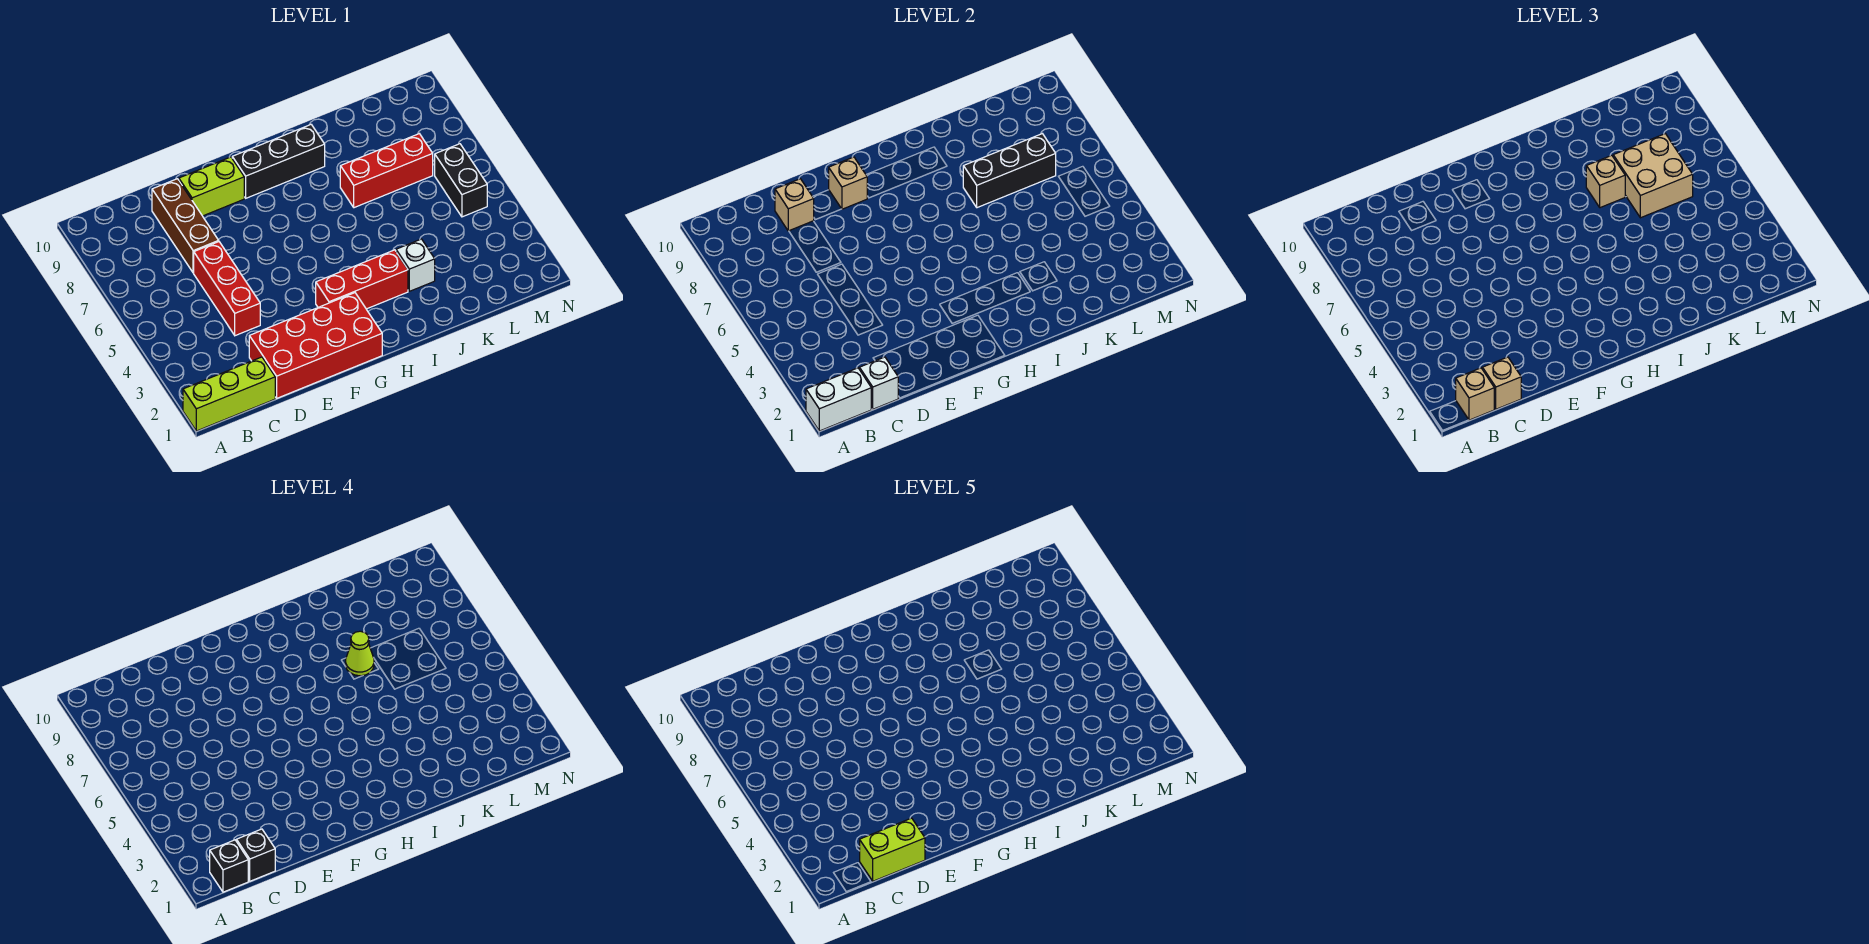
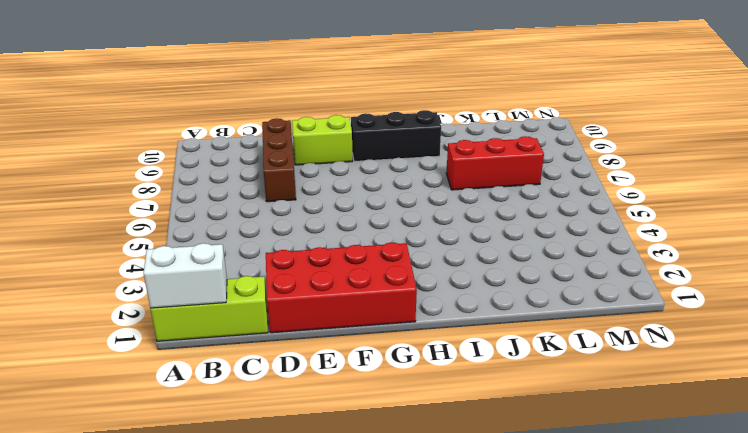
none -> red brick D4:D6 level 1
none -> red brick G3:I3 level 1
none -> white brick J3 level 1

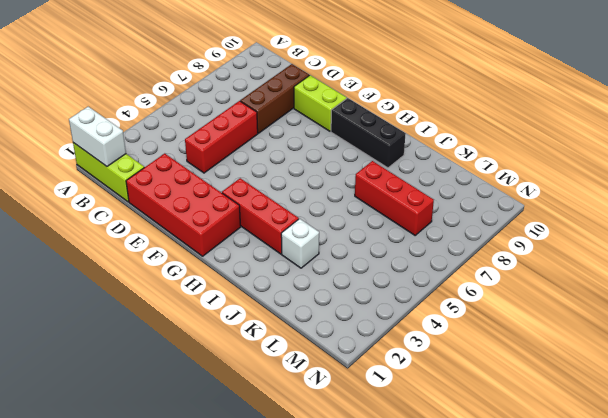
none -> black brick M5:M6 level 1
none -> white brick C1 level 2
none -> tan brick D9 level 2

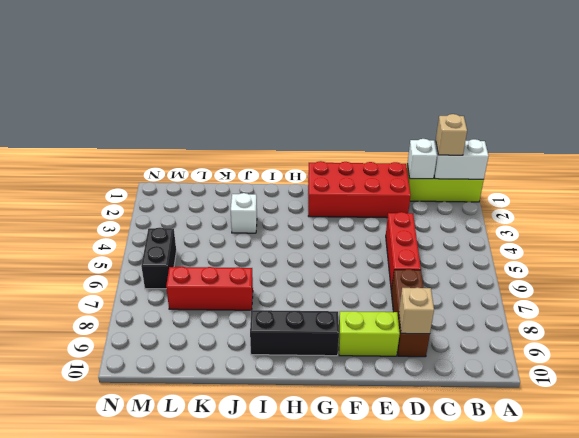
none -> red brick G3:I3 level 1
none -> tan brick F9 level 2
none -> black brick J7:L7 level 2

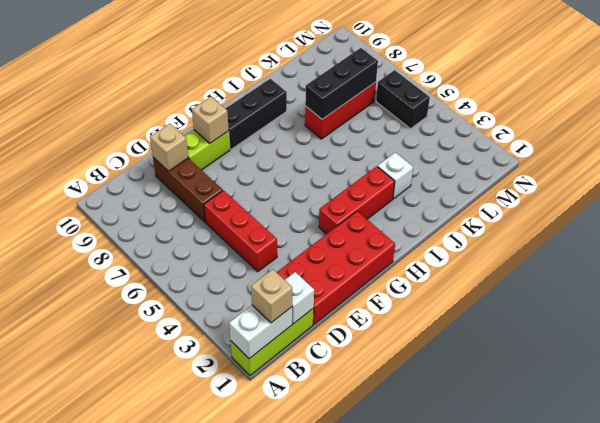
none -> tan brick C1 level 3
none -> tan brick J7 level 3
none -> tan brick K6:L7 level 3

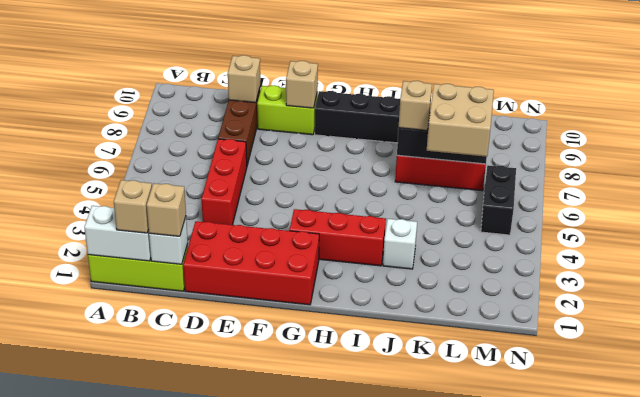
none -> black brick B1 level 4
none -> black brick C1 level 4
none -> lime cone J7 level 4

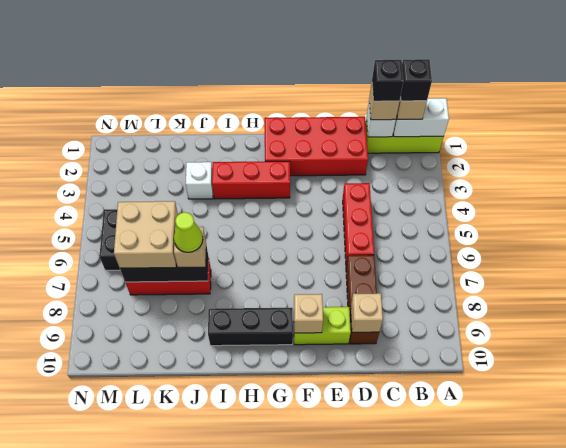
none -> lime brick C1:D1 level 5

